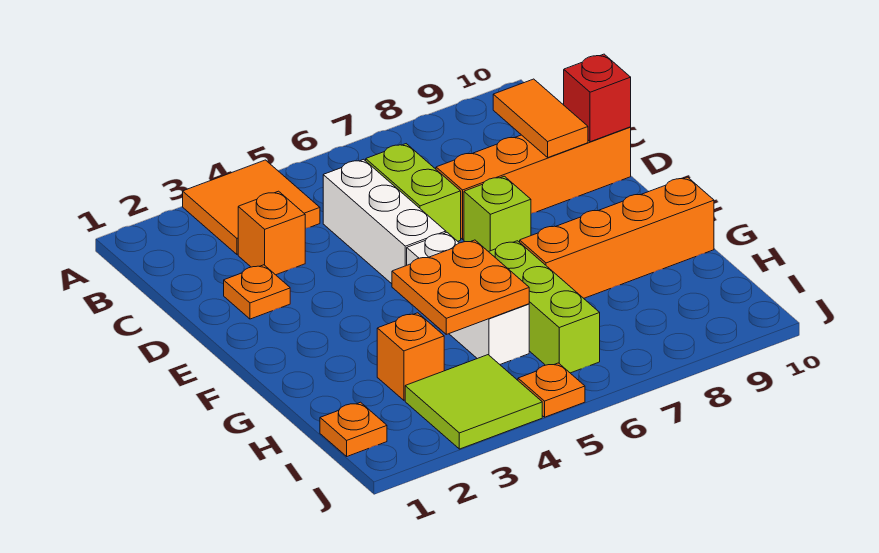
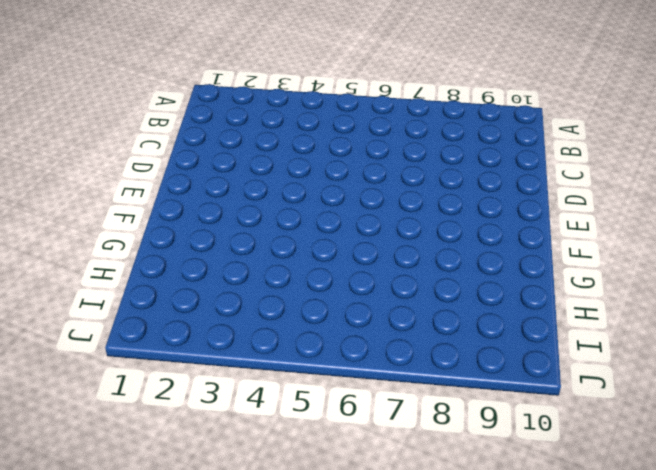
none -> orange tile A3:B4 level 1
none -> orange brick C3 level 1
none -> white brick C5:E5 level 1

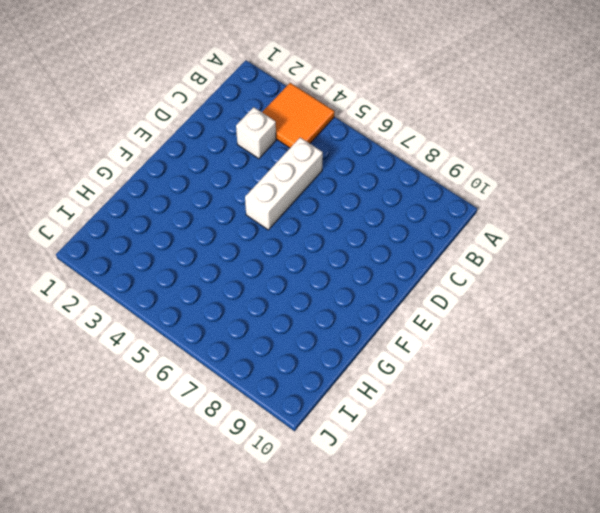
white brick C3 level 1 -> orange brick C3 level 1
none -> lime brick C6:D6 level 1
none -> orange plate D2 level 1
none -> orange brick D7:D10 level 1

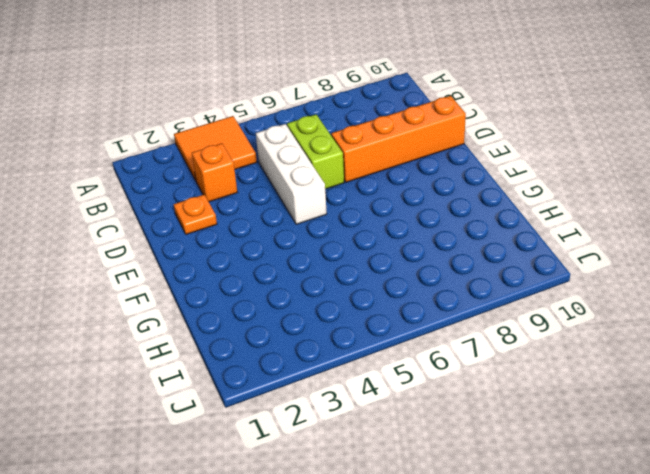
none -> lime brick E7 level 1
none -> white brick F5:H5 level 1
none -> lime brick G6:I6 level 1

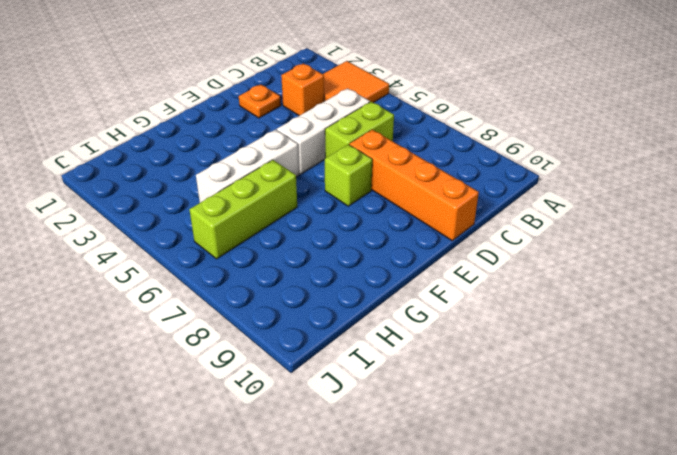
none -> orange brick G7:G10 level 1
none -> orange brick H3 level 1
none -> orange plate I1 level 1

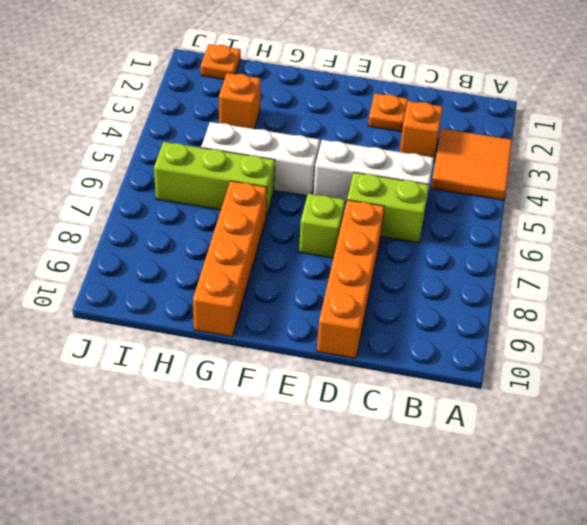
none -> lime tile I3:J4 level 1
none -> orange plate J5 level 1
none -> orange tile C9:D9 level 2

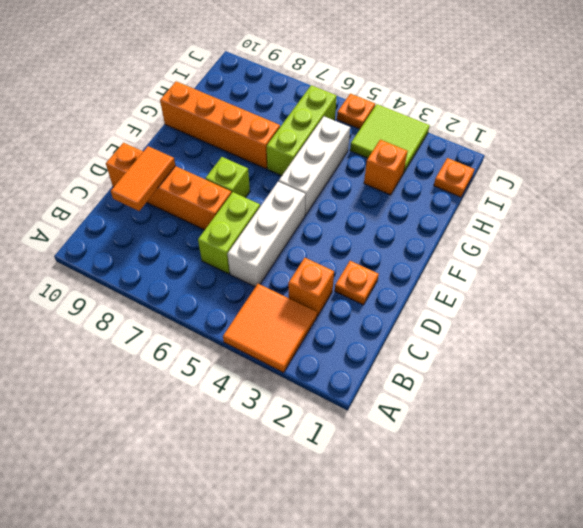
none -> red brick D10 level 2
none -> orange plate G4:H5 level 2

